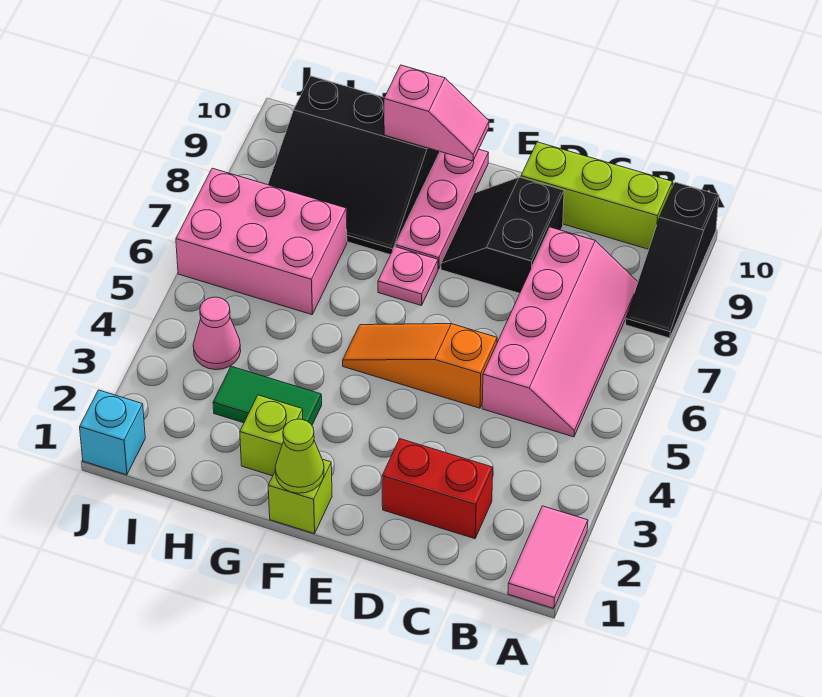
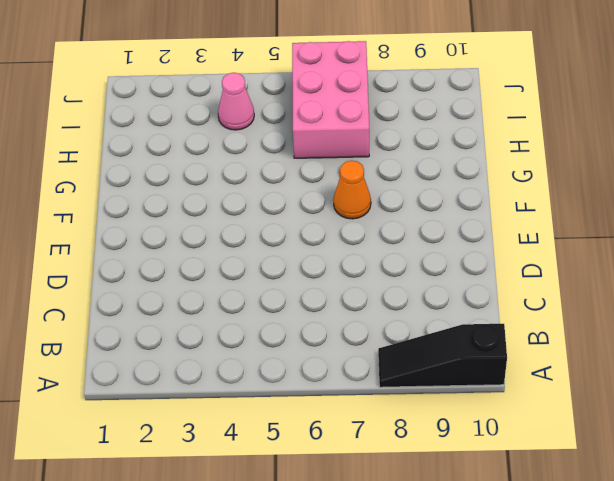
orange cone F7 level 1 -> pink plate F7 level 1
none -> pink tile A1:A2 level 1
none -> pink slope B5:C8 level 1 top C
none -> lime brick B10:D10 level 1

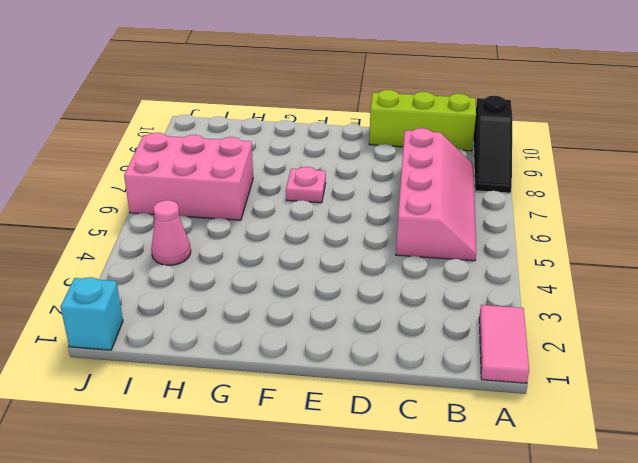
none -> red brick C2:D2 level 1
none -> orange slope D5:F5 level 1 top D
none -> black slope D8:E9 level 1 top D

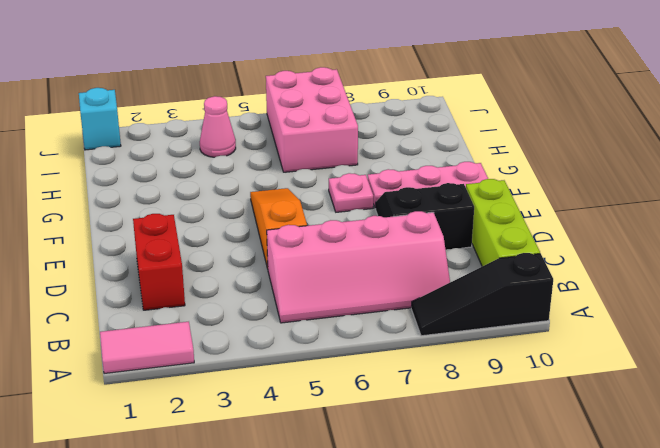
none -> lime brick F1 level 1
none -> lime brick G2 level 1
none -> green tile G3:H3 level 1

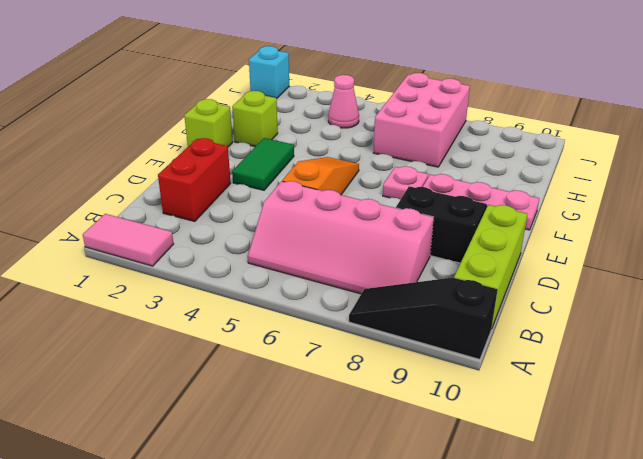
green tile E3:F3 level 1 -> green tile G3:H3 level 1
none -> black slope G8:I10 level 1 top 10
none -> lime cone F1 level 2
none -> pink slope F10:G10 level 2 top G

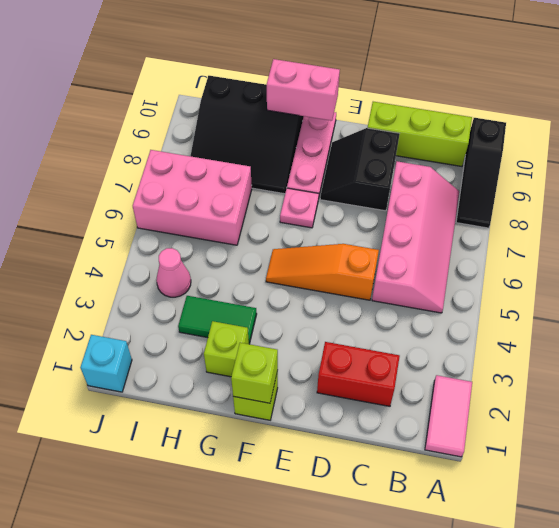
lime brick F1 level 2 -> lime cone F1 level 2
pink brick F10:G10 level 2 -> pink slope F10:G10 level 2 top G

